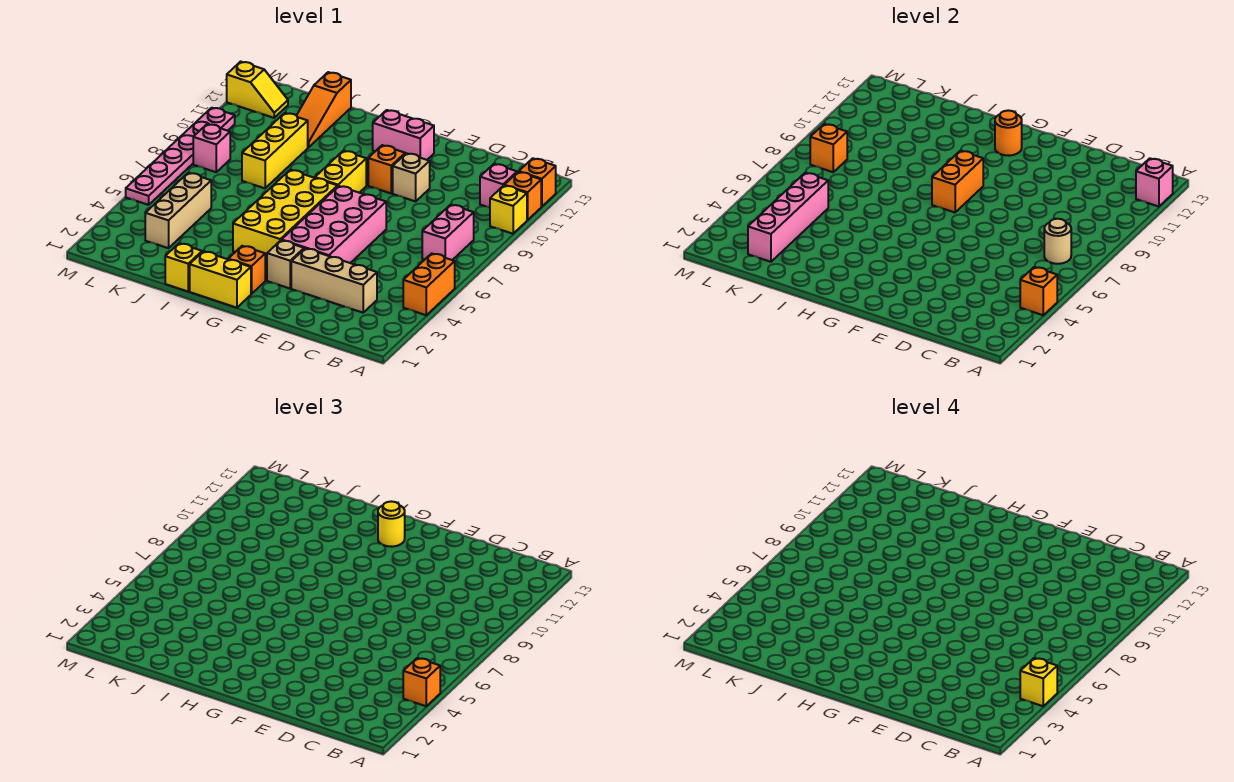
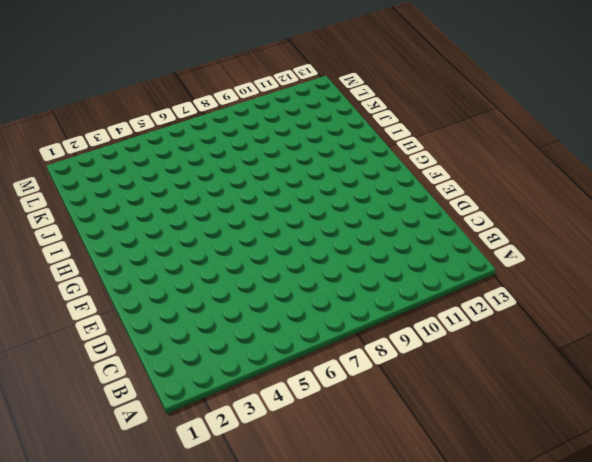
none -> orange brick A4:A5 level 1
none -> yellow brick A10 level 1
none -> orange brick A11 level 1
none -> orange brick A12 level 1

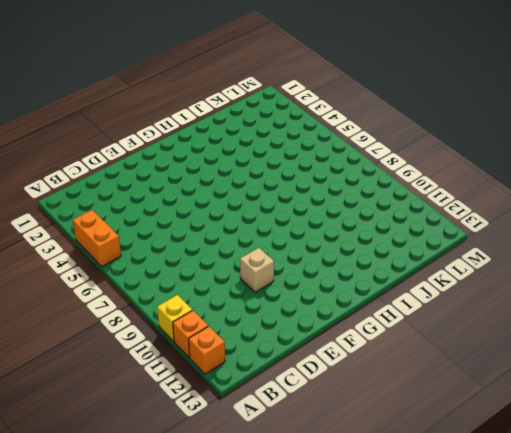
none -> pink brick B7:B8 level 1
none -> pink brick B11 level 1
none -> tan brick C3:E3 level 1
none -> pink brick E4:F7 level 1

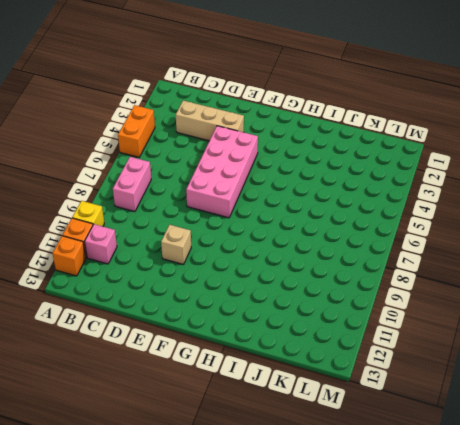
none -> tan brick F3 level 1
none -> orange brick F10 level 1
none -> pink brick F12:G12 level 1
none -> yellow brick G1:H1 level 1

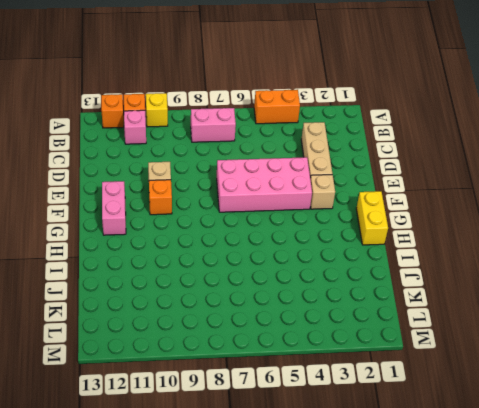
none -> orange brick G2 level 1
none -> yellow brick G4:H7 level 1
none -> yellow brick G8:G9 level 1
none -> yellow brick I1 level 1

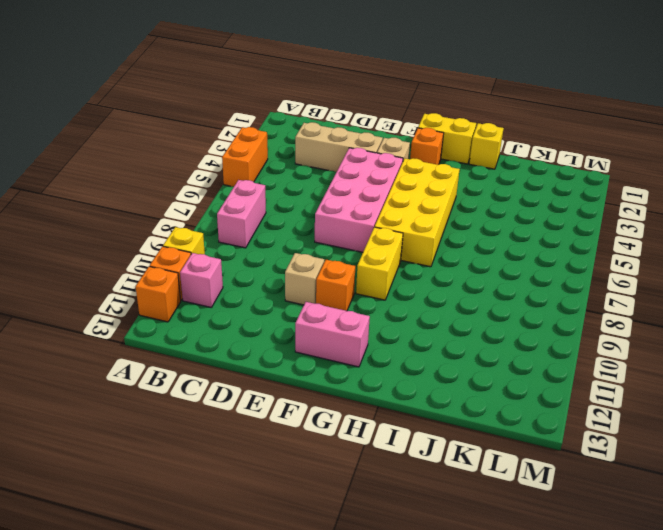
none -> yellow brick J8:J10 level 1
none -> orange slope J11:J13 level 1 top 13
none -> tan brick K3:K5 level 1
none -> pink brick L8 level 1

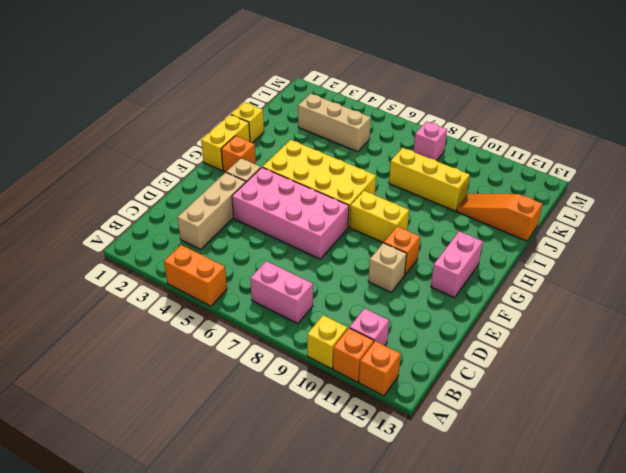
none -> yellow slope L12:M12 level 1 top M
none -> pink plate M5:M10 level 1
none -> orange brick A4 level 2
none -> pink brick A12 level 2

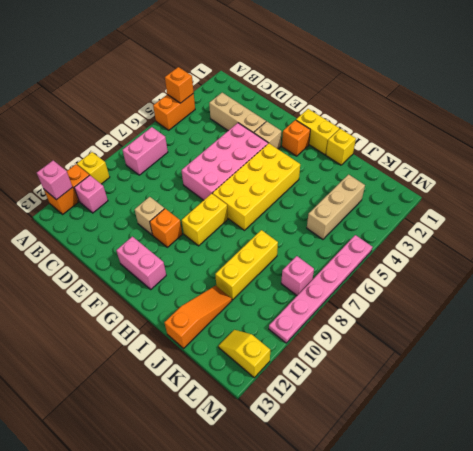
none -> tan round brick B7 level 2
none -> orange brick G8:G9 level 2
none -> orange round brick G12 level 2
none -> pink brick K2:K5 level 2

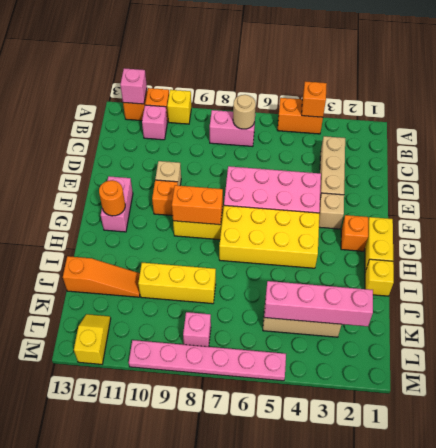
none -> orange brick L8 level 2
none -> orange brick A4 level 3
none -> yellow round brick G12 level 3
none -> yellow brick A4 level 4

